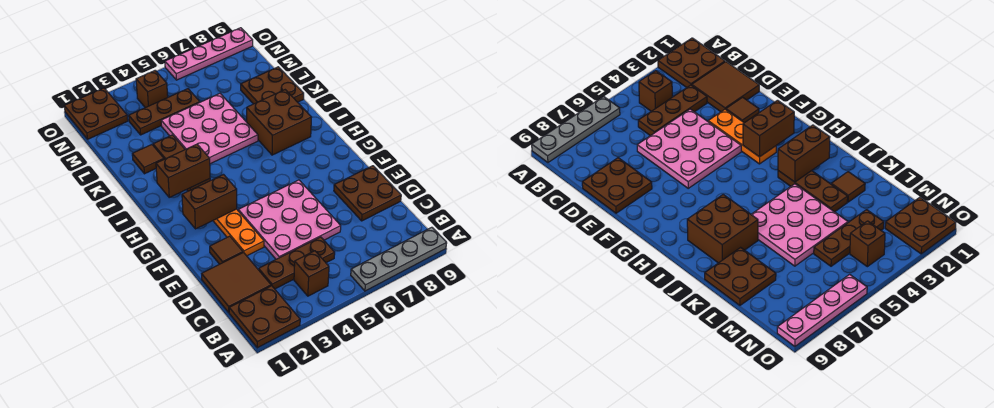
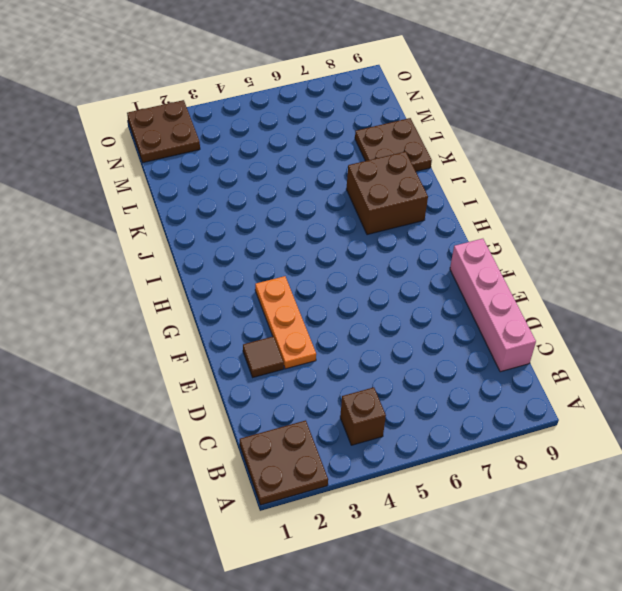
pink brick C9:F9 level 1 -> brown plate D8:E9 level 1
none -> grey plate A6:A9 level 1
none -> brown tile C1:D2 level 1
none -> brown plate C3:C5 level 1

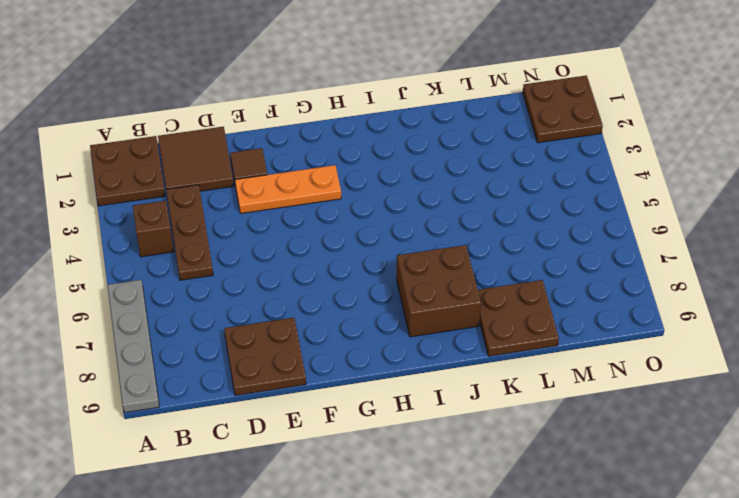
none -> pink plate D4:F6 level 1
none -> brown plate I3:K3 level 1
none -> pink plate J4:L6 level 1

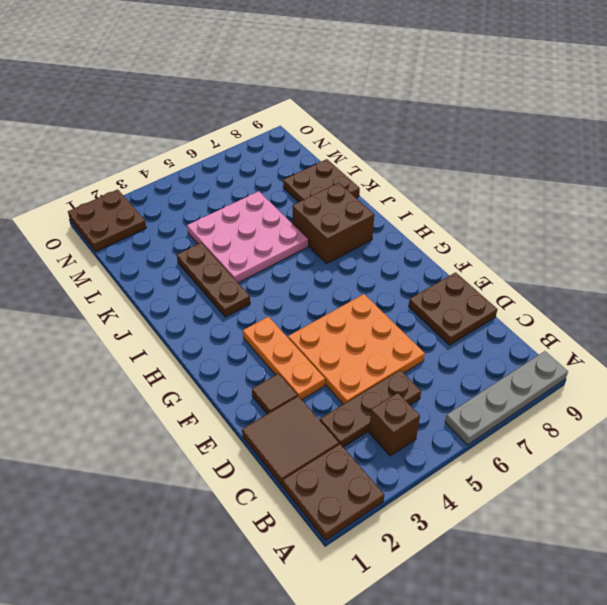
orange plate D4:F6 level 1 -> pink plate D4:F6 level 1
none -> brown tile K2 level 1
none -> brown plate M3:M5 level 1
none -> brown brick N4 level 1

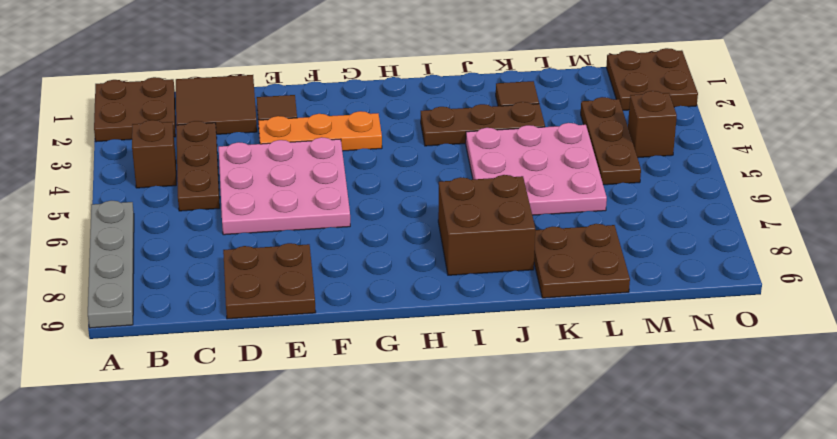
none -> pink plate O6:O9 level 1
none -> brown brick G2:G3 level 2
none -> brown brick I2:I3 level 2

